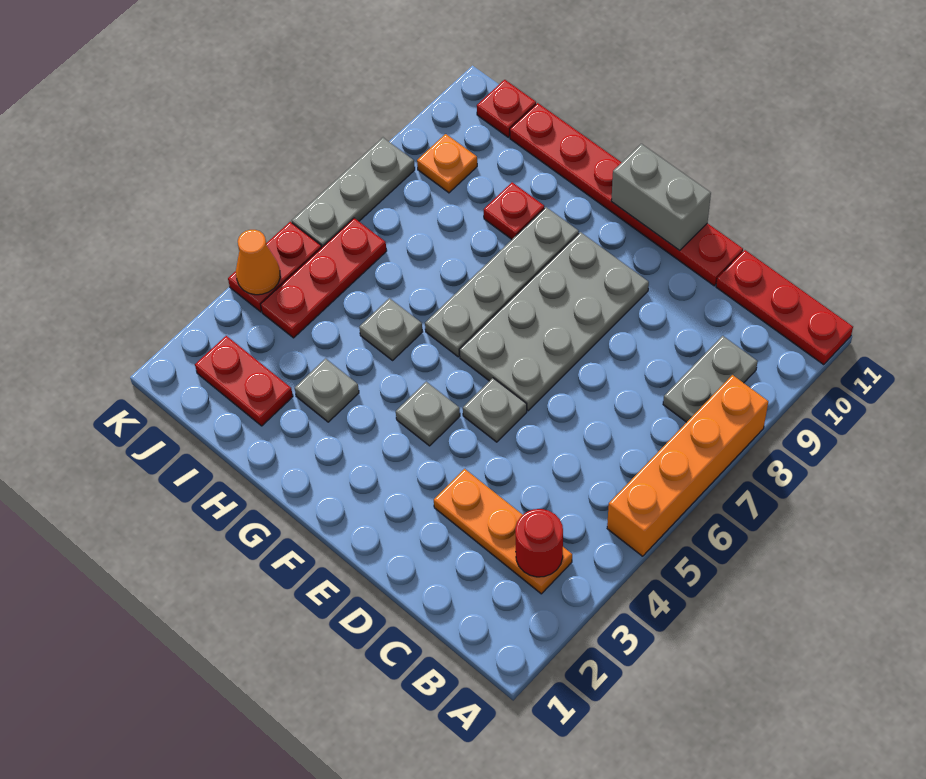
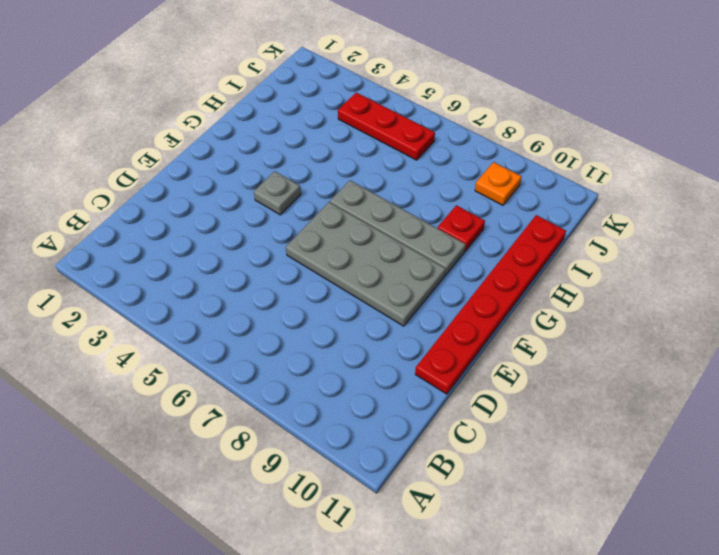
none -> orange brick A5:A8 level 1
none -> red plate A11:C11 level 1
none -> orange plate B3:D3 level 1

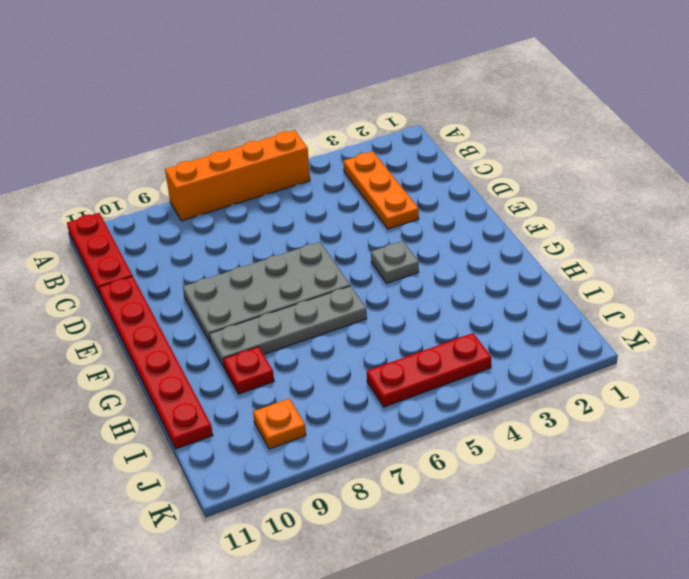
none -> grey plate B8:B9 level 1
none -> grey plate E5 level 1
none -> grey plate H3 level 1

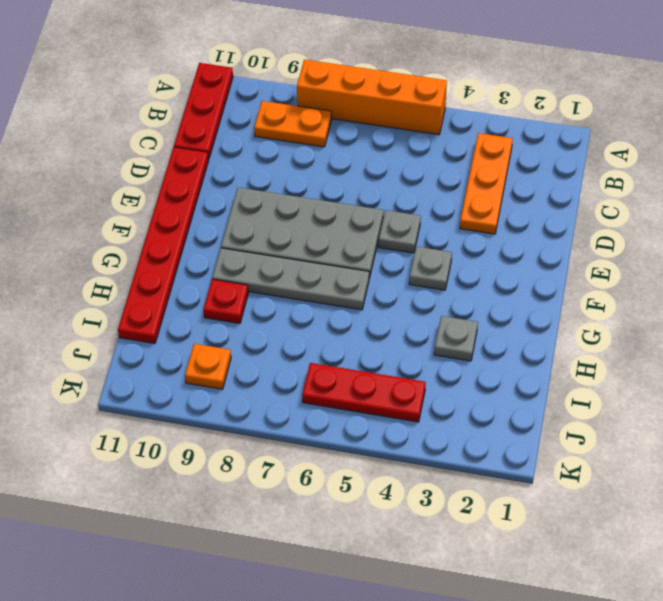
orange plate B8:B9 level 1 -> grey plate B8:B9 level 1
none -> grey plate H5 level 1
none -> red plate I2:J2 level 1
none -> red plate J11 level 1

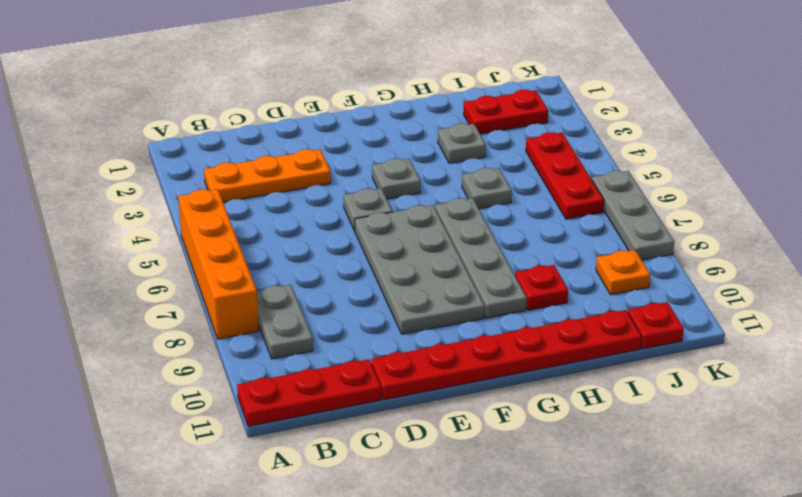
none -> red plate K4:K5 level 1
none -> red round brick B3 level 2
none -> grey brick E11:F11 level 2

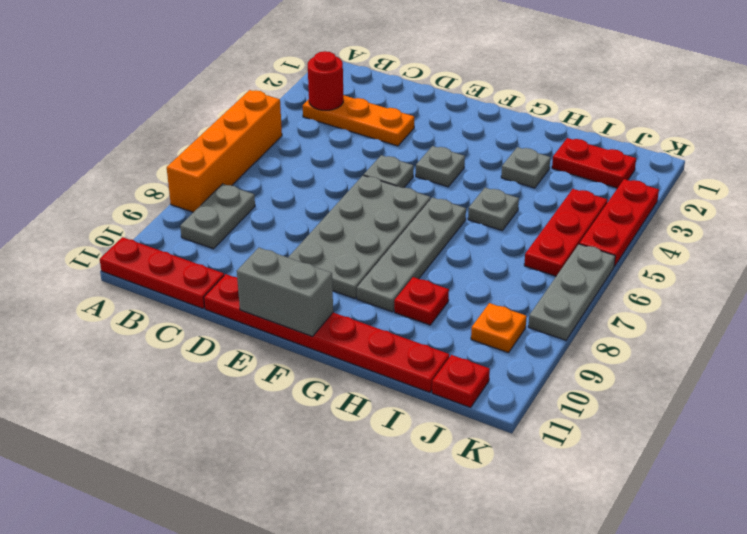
red plate K3:K5 level 1 -> red plate K4:K5 level 1
none -> orange cone K4 level 2

